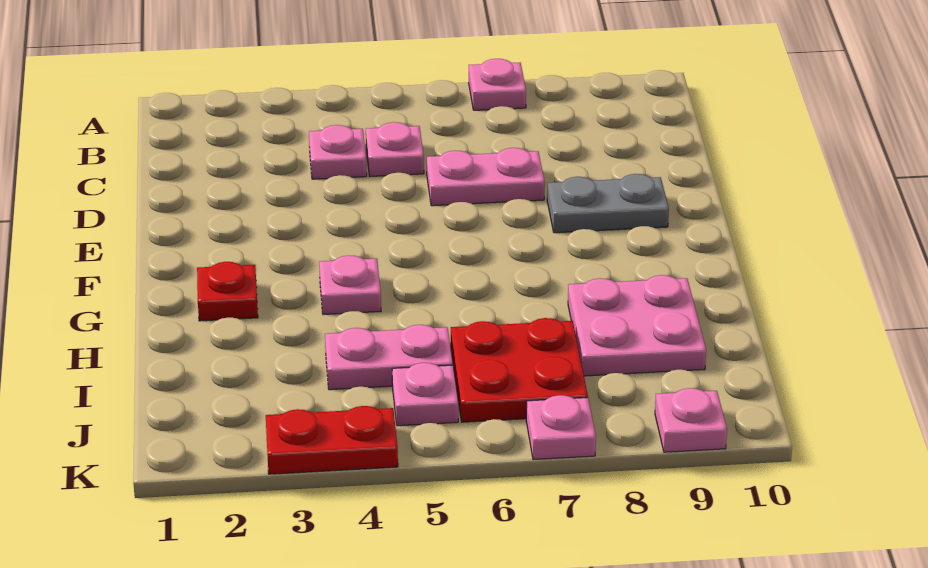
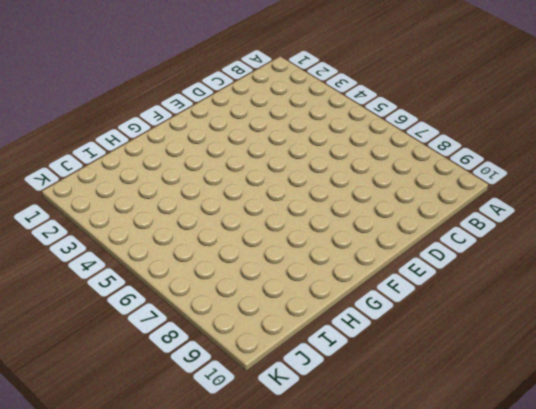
none -> pink plate A7 level 1
none -> pink plate C4 level 1
none -> pink plate C5 level 1

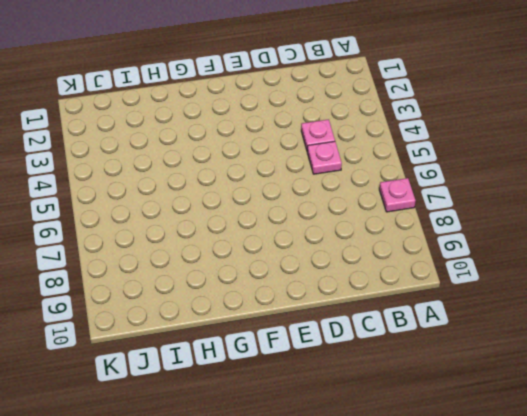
none -> pink plate D6:D7 level 1
none -> grey plate E8:E9 level 1
none -> red plate G2 level 1

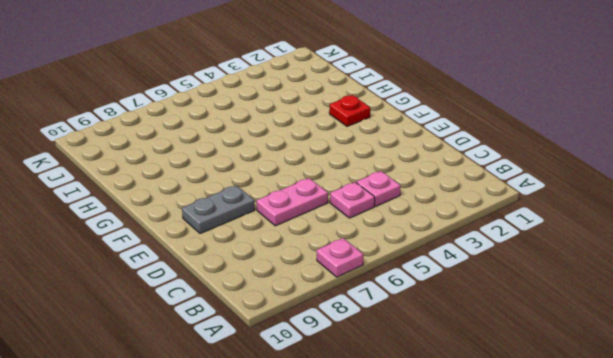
none -> pink plate G4 level 1
none -> pink plate H8:I9 level 1
none -> pink plate I4:I5 level 1

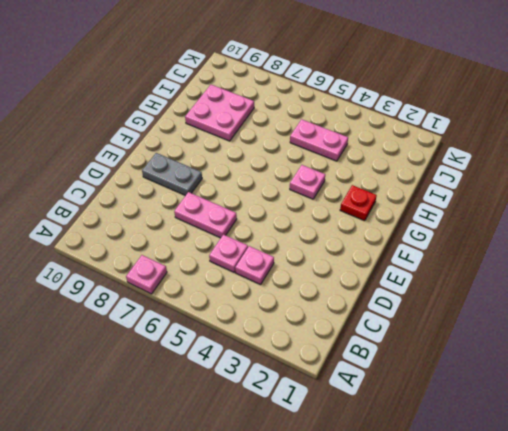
none -> red plate I6:J7 level 1
none -> pink plate J5 level 1
none -> red plate K3:K4 level 1

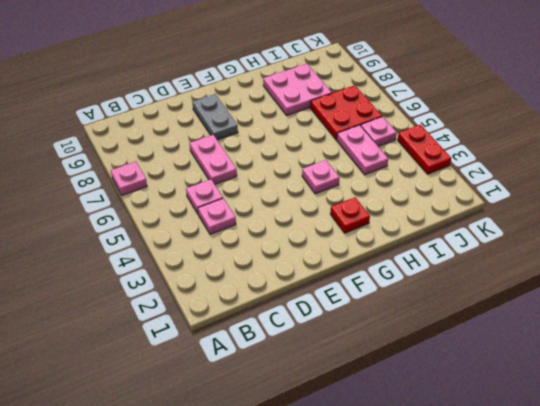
none -> pink plate K7 level 1
none -> pink plate K9 level 1

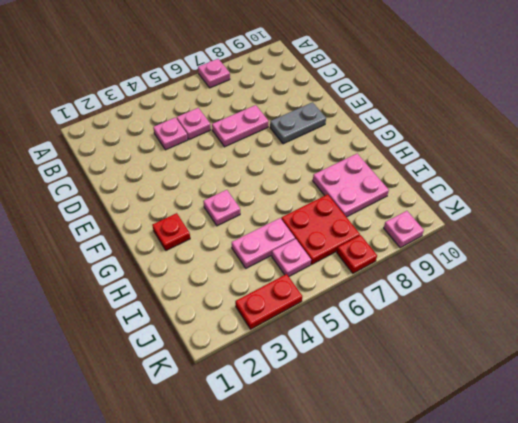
red plate K7 level 1 -> pink plate K7 level 1

